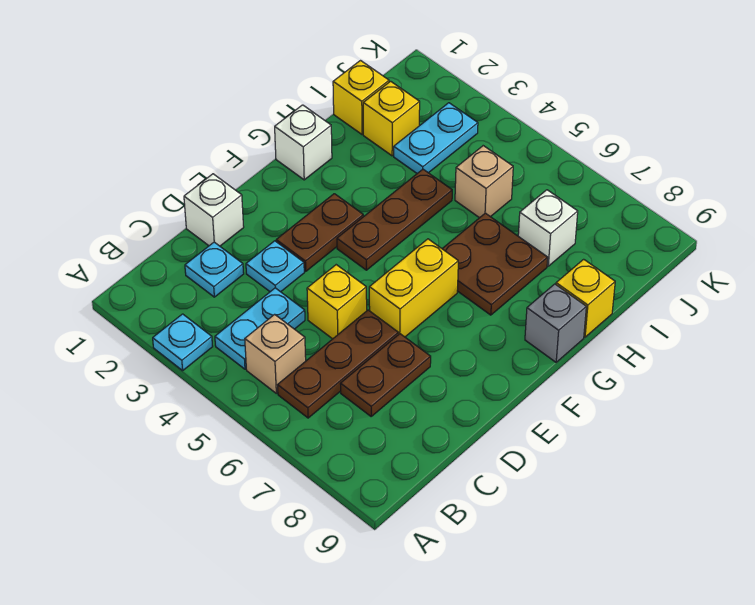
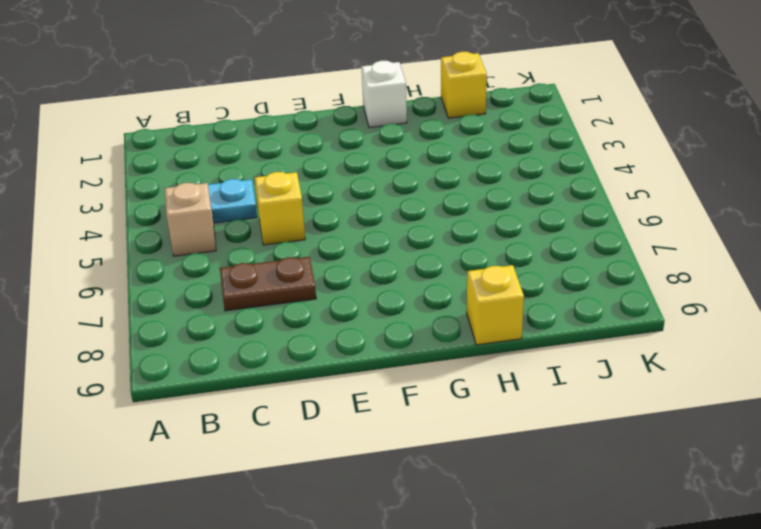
none -> cyan plate A3 level 1
none -> brown plate B6:D6 level 1
none -> cyan plate C2 level 1

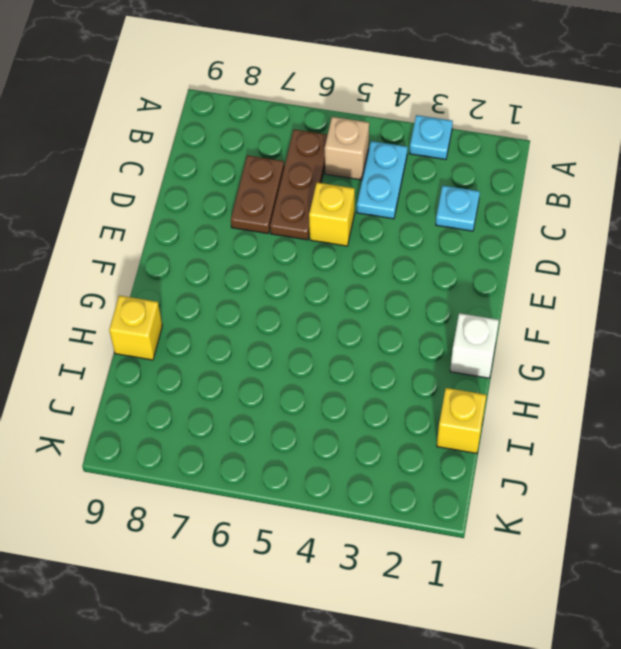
none -> white brick D1 level 1
none -> cyan plate D3 level 1
none -> brown plate E3:F3 level 1

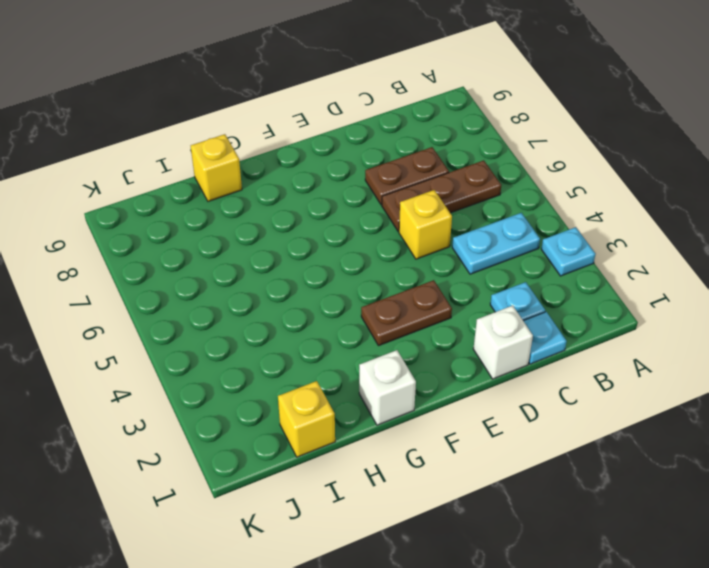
cyan plate C1 level 1 -> cyan plate D3 level 1
none -> tan brick B5 level 1
none -> yellow brick E6:F6 level 1
none -> brown plate F4:H4 level 1

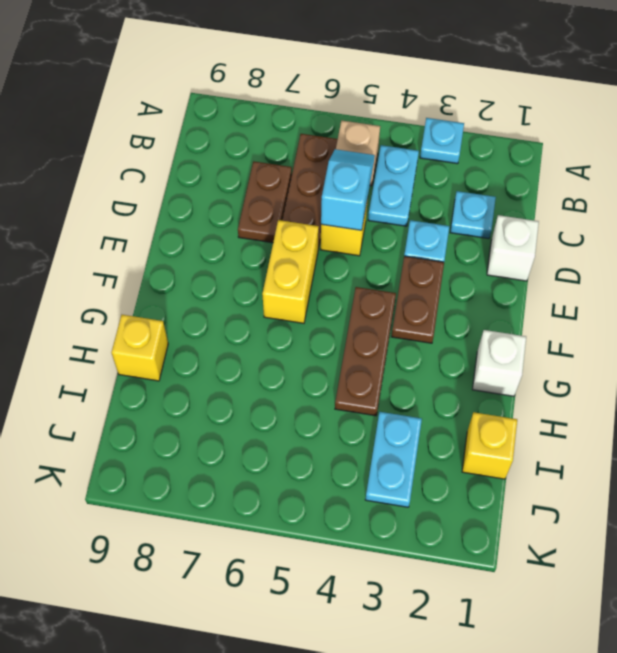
cyan slope C5:D5 level 2 top D -> none
none -> brown plate G6:H7 level 1
none -> grey brick G9 level 1
none -> yellow brick I2 level 1

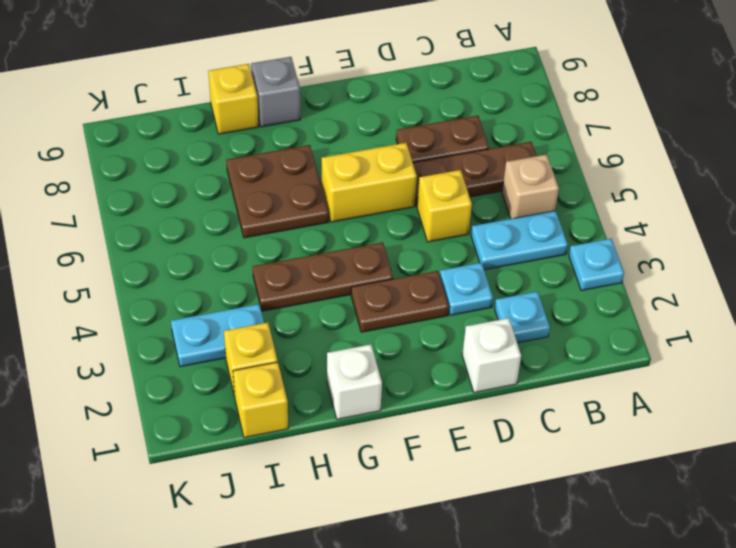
none -> tan brick I5 level 1
none -> white brick I7 level 1

